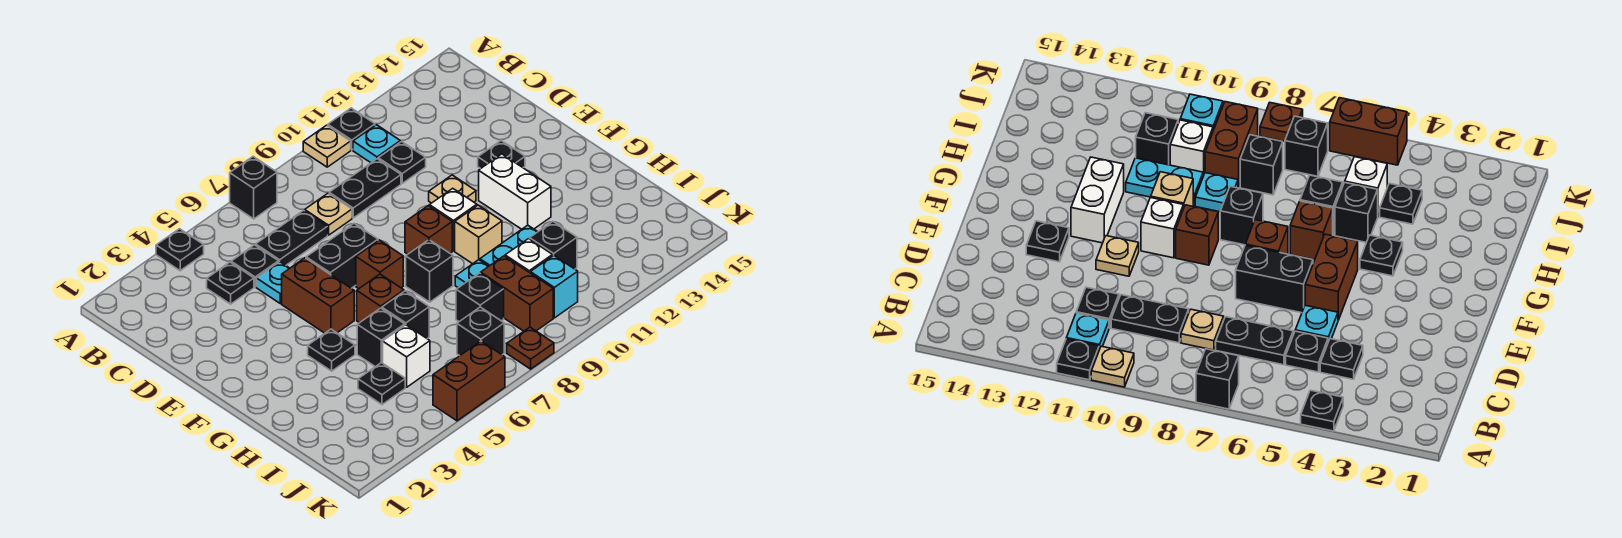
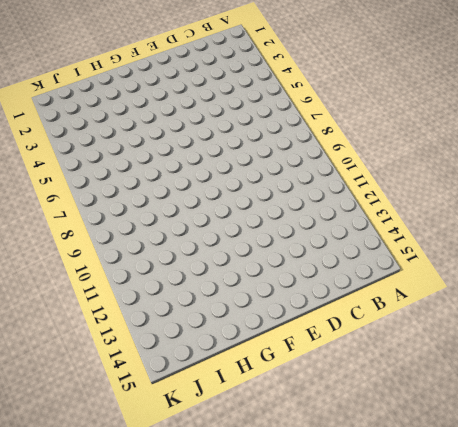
none -> black plate A4 level 1
none -> black brick A7 level 1
none -> tan plate A10 level 1
none -> black plate A11 level 1

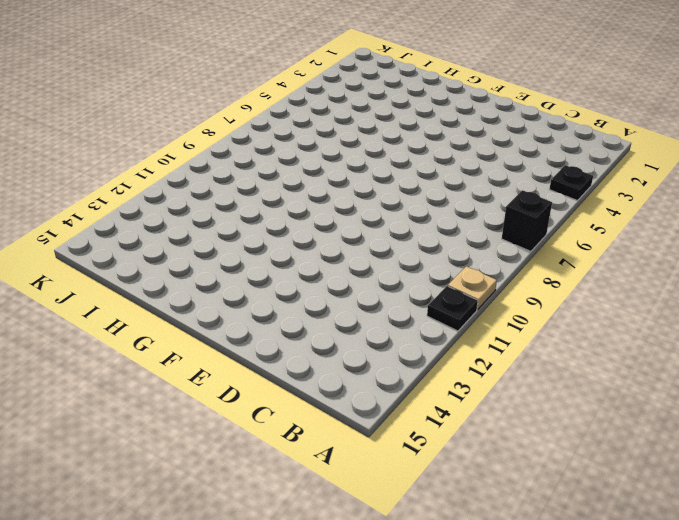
none -> cyan plate B11 level 1
none -> black plate C4 level 1
none -> black plate C5 level 1
none -> black plate C6:C7 level 1

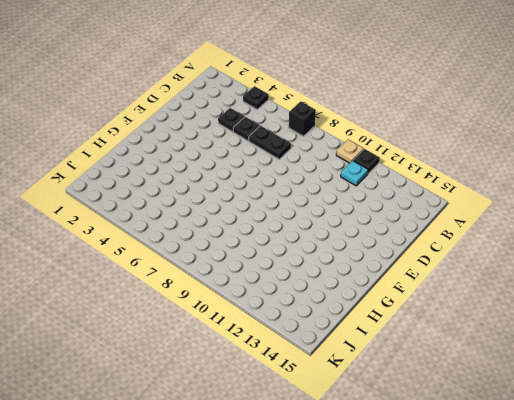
none -> tan plate C8 level 1
none -> black plate C9:C10 level 1
none -> black plate C11 level 1
none -> cyan plate D5 level 1

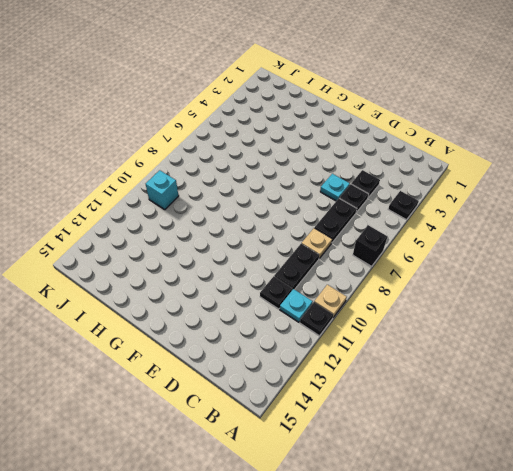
none -> brown brick E5:F5 level 1
none -> black brick E6:E7 level 1
none -> tan plate E11 level 1
none -> black plate E13 level 1

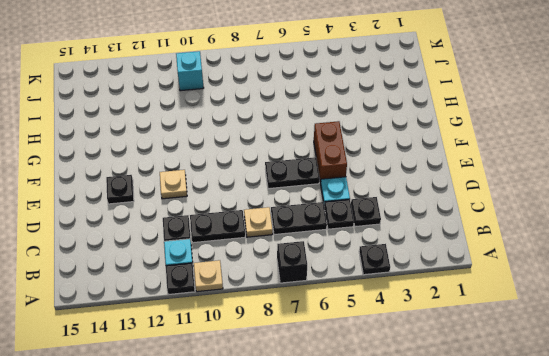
black plate E6:E7 level 1 -> black brick E6:E7 level 1
none -> brown brick F7 level 1
none -> brown brick F9 level 1
none -> white brick F10 level 1
none -> white brick F12:G12 level 1

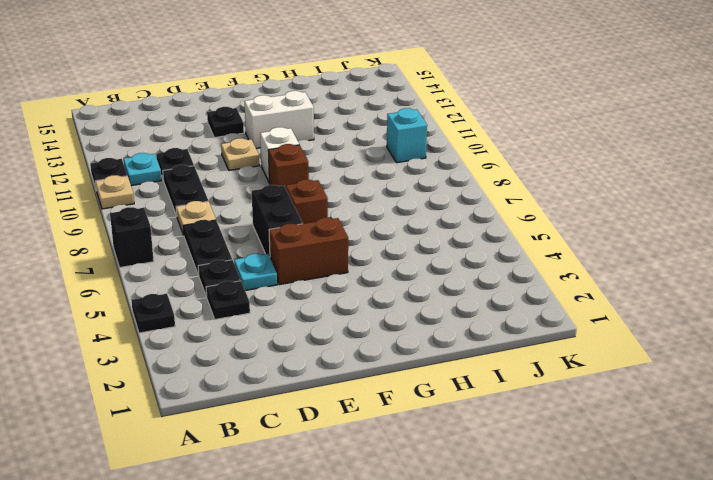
none -> black plate G4 level 1
none -> brown brick G6 level 1
none -> black brick G8 level 1
none -> tan brick G10 level 1

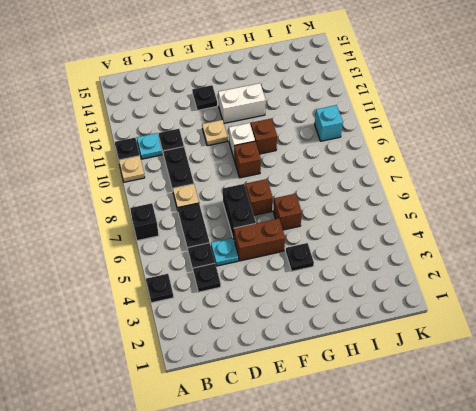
brown brick G10 level 1 -> tan brick G10 level 1
none -> black brick G8 level 1
none -> black brick H5 level 1
none -> black brick H6 level 1
none -> cyan plate H9 level 1

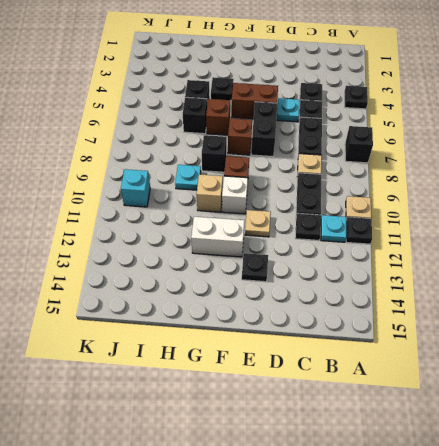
none -> cyan plate H10:H11 level 1
none -> black plate I4 level 1
none -> white brick I5 level 1
none -> black brick I8 level 1

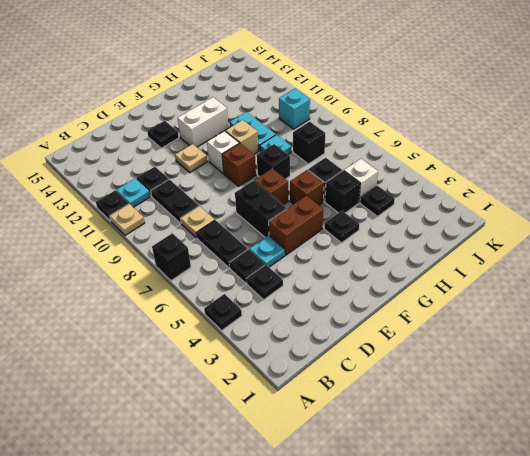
none -> brown brick I9:J9 level 1
none -> white brick I10 level 1
none -> black brick I11 level 1
none -> black brick J7 level 1

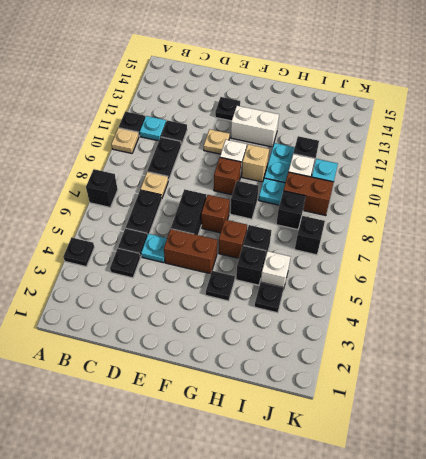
none -> brown brick K5:K6 level 1
none -> brown plate K8 level 1

